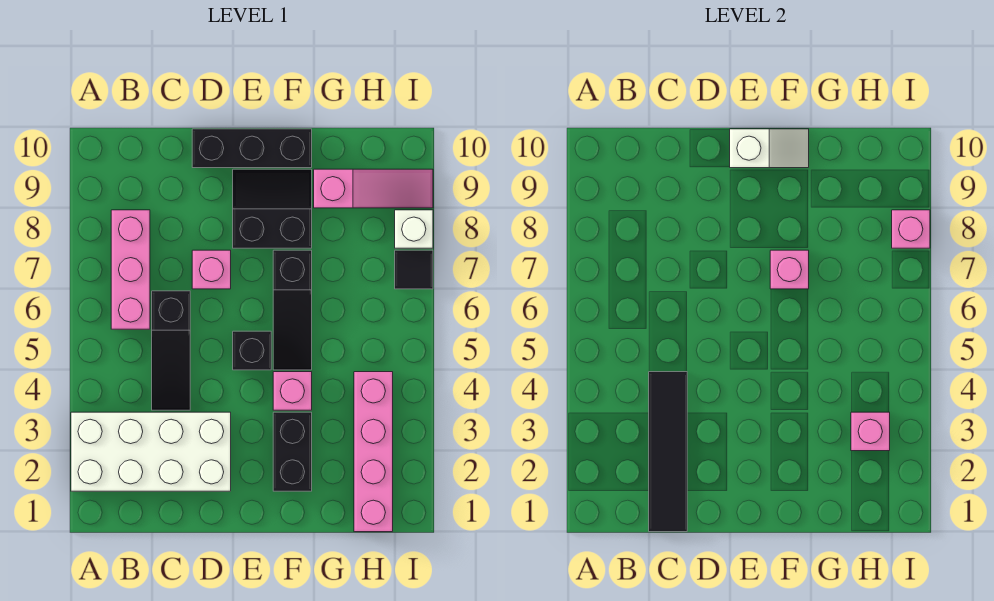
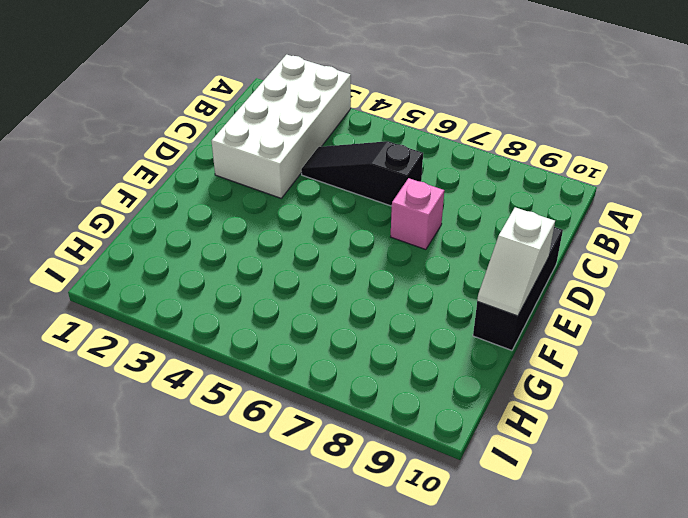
none -> pink brick B6:B8 level 1
none -> black brick E5 level 1
none -> black slope E8:F9 level 1 top 8

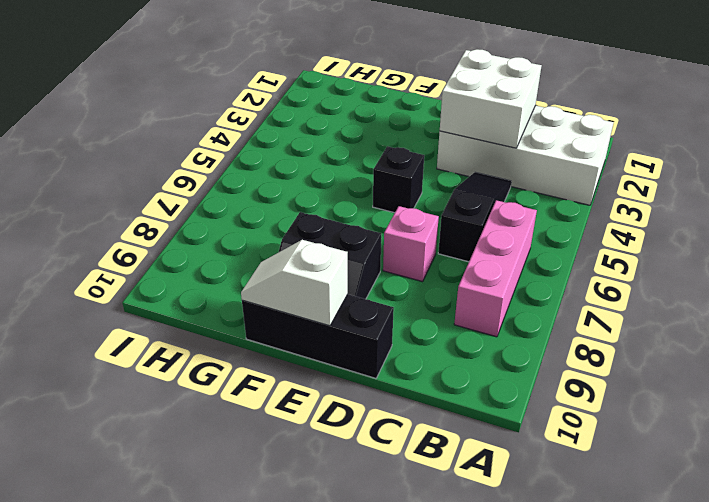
white brick C2:D3 level 2 -> black tile C1:C4 level 2
none -> black brick F2:F3 level 1
none -> pink brick F4 level 1
none -> black slope F5:F7 level 1 top 7

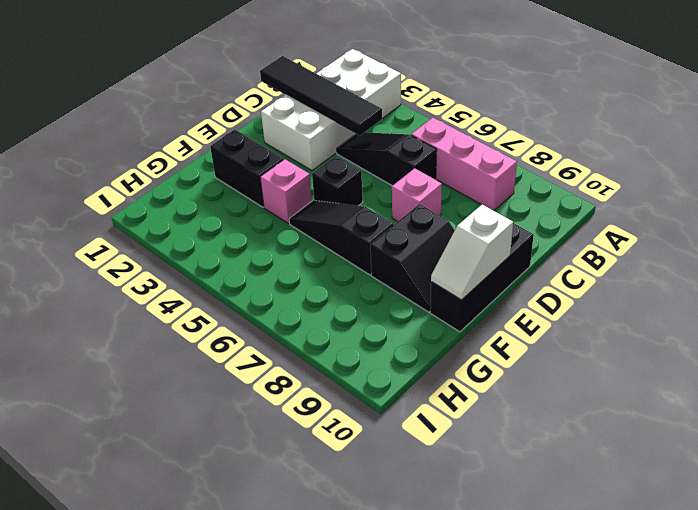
none -> pink slope G9:I9 level 1 top G
none -> pink brick H1:H4 level 1
none -> black tile I7 level 1

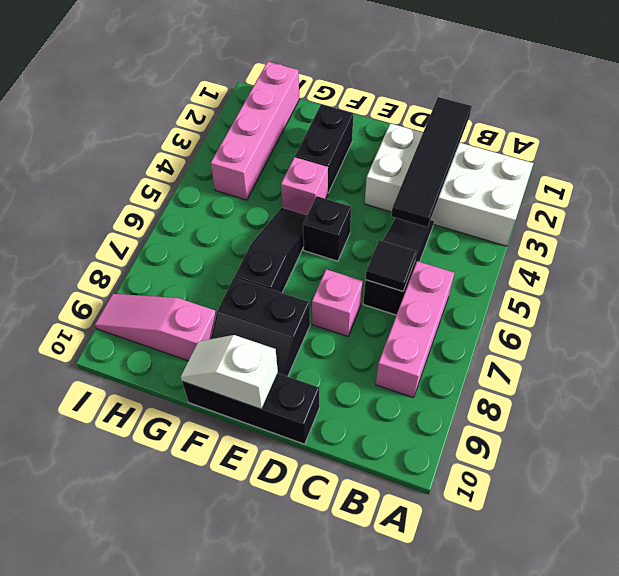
black tile C6 level 2 -> black tile I7 level 1
none -> white brick I8 level 1
none -> pink brick F7 level 2
none -> pink brick H3 level 2

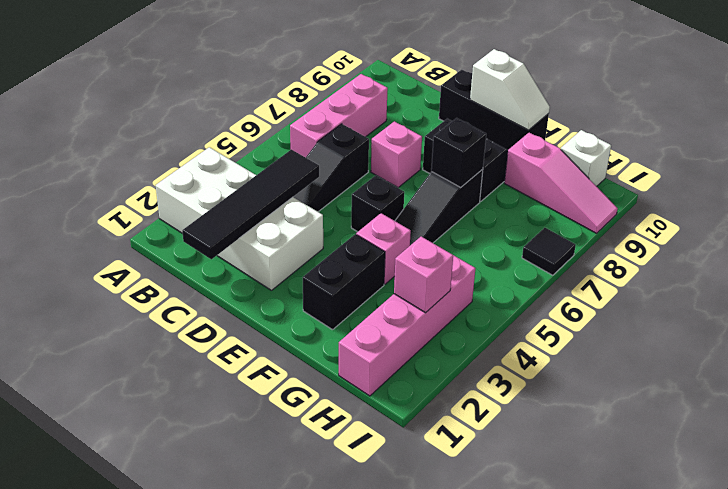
black brick F7 level 2 -> pink brick F7 level 2
white brick H10 level 1 -> white brick I8 level 1
none -> pink brick I8 level 2

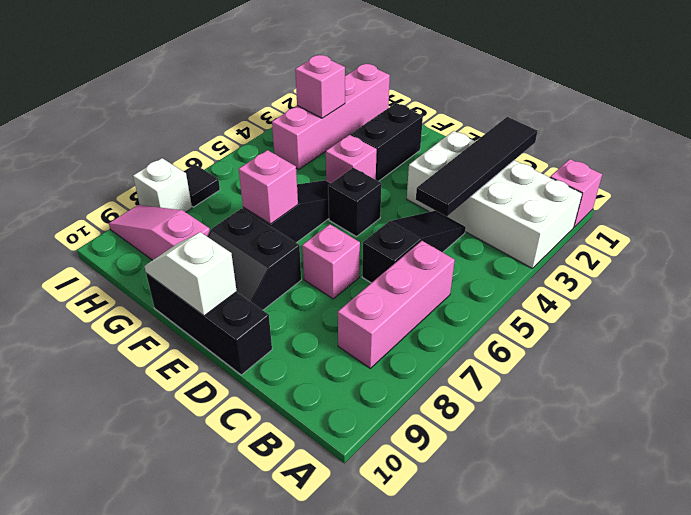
pink brick A1 level 1 -> pink brick I8 level 2

